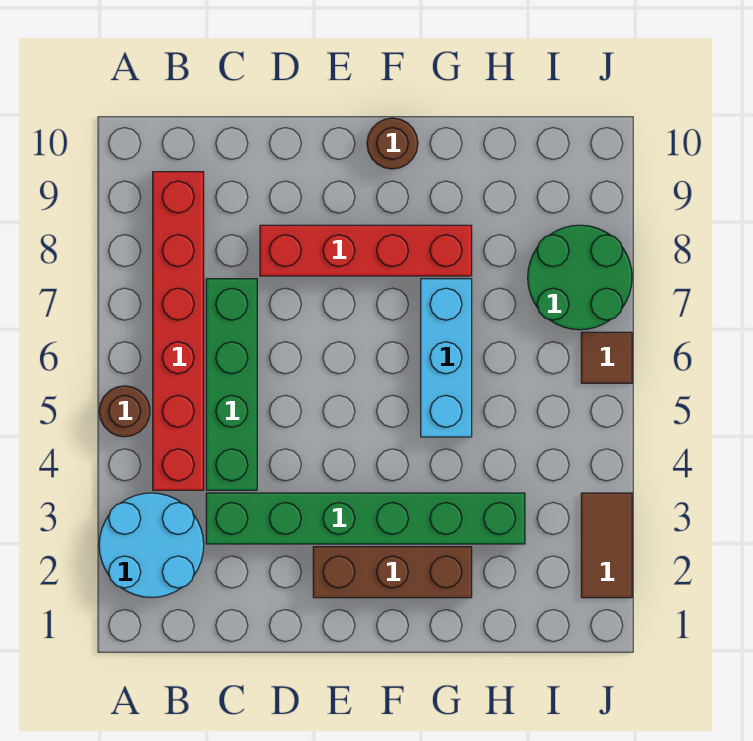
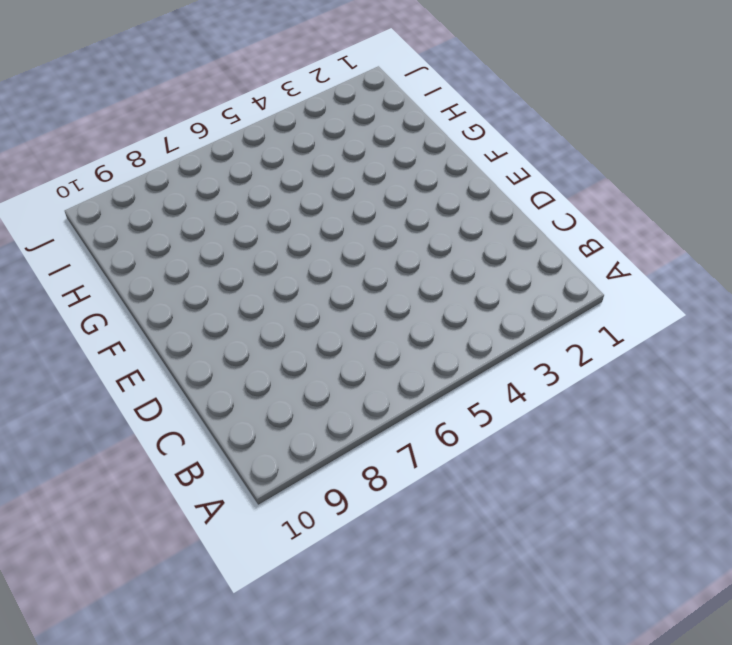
none -> cyan round brick A2:B3 level 1
none -> brown round brick A5 level 1
none -> red brick B4:B9 level 1

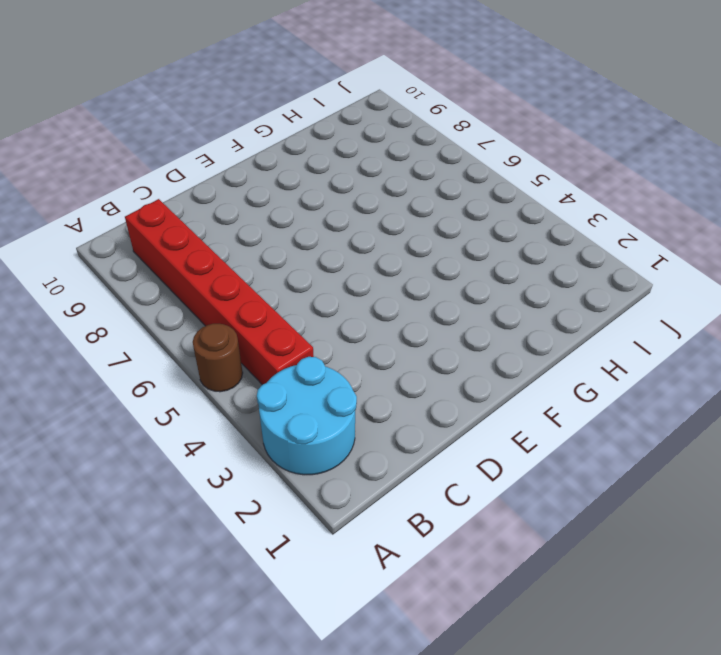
none -> green brick C3:H3 level 1
none -> green brick C4:C7 level 1
none -> red brick D8:G8 level 1

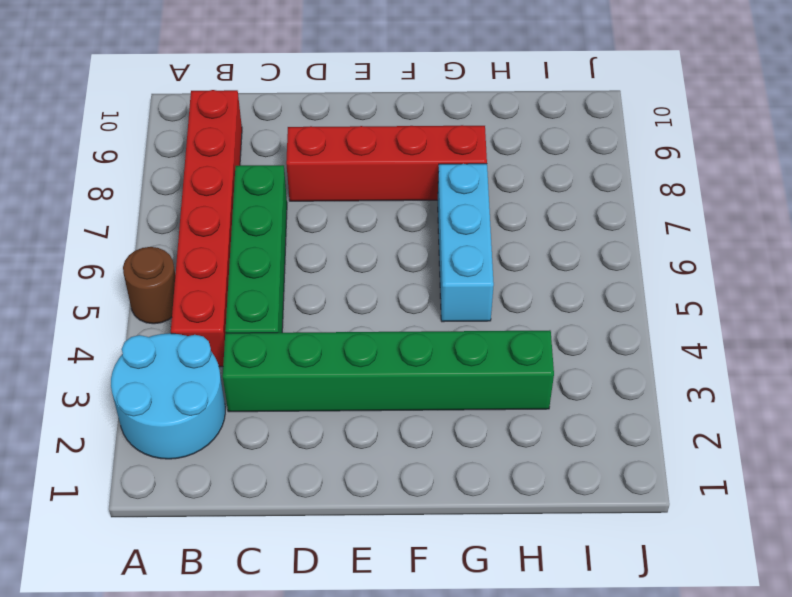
none -> brown brick E2:G2 level 1
none -> brown round brick F10 level 1
none -> green round brick I7:J8 level 1

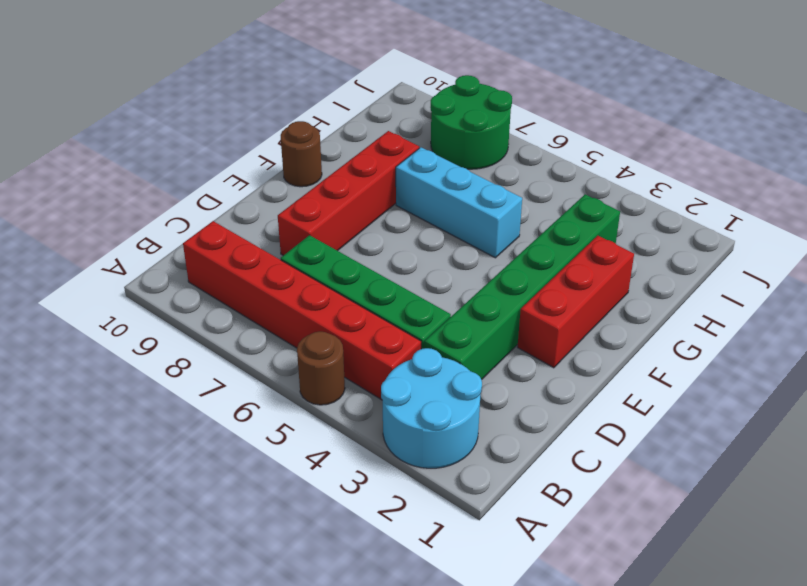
red brick E2:G2 level 1 -> brown brick E2:G2 level 1
none -> brown tile J2:J3 level 1
none -> brown tile J6 level 1

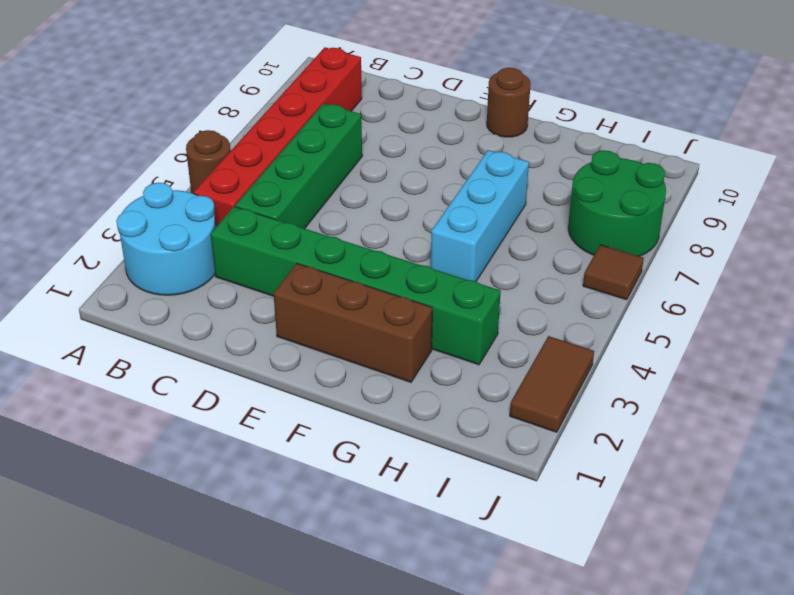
none -> red brick D8:G8 level 1

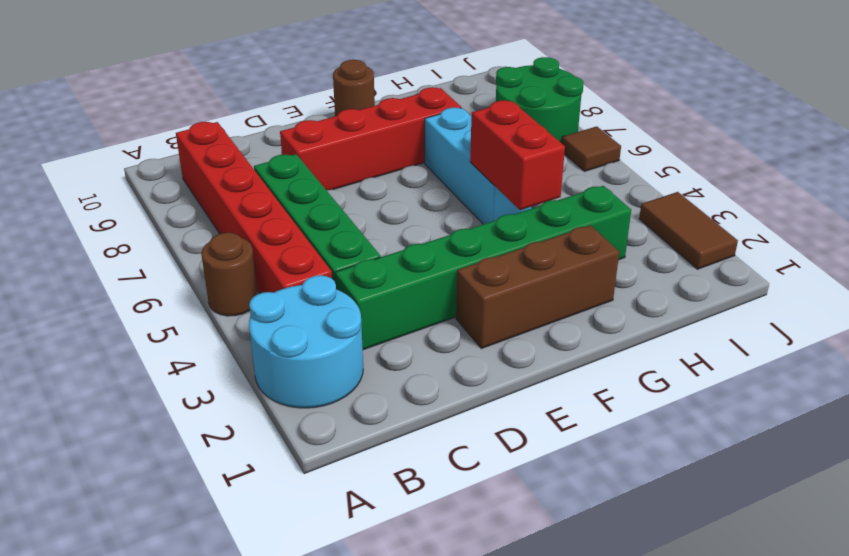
red brick G4:G5 level 2 -> none

